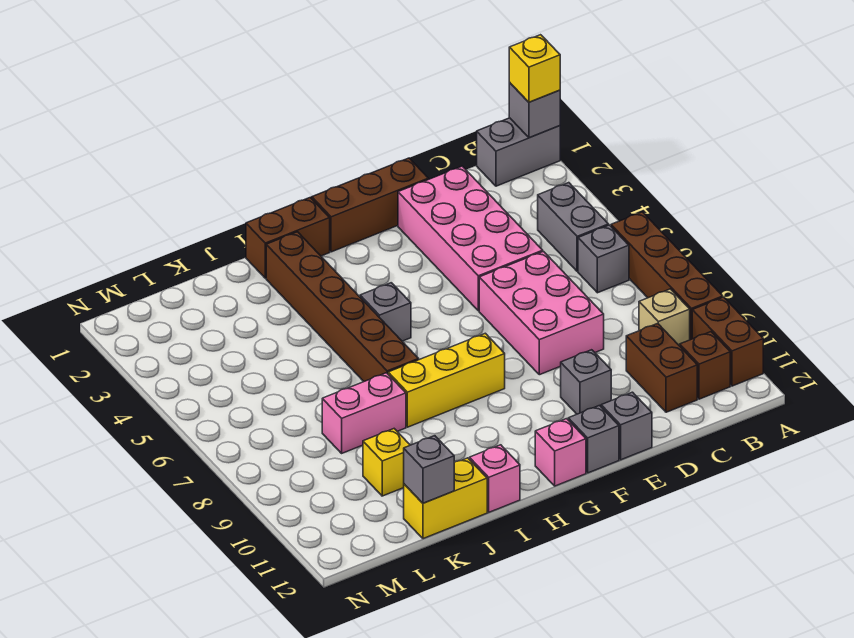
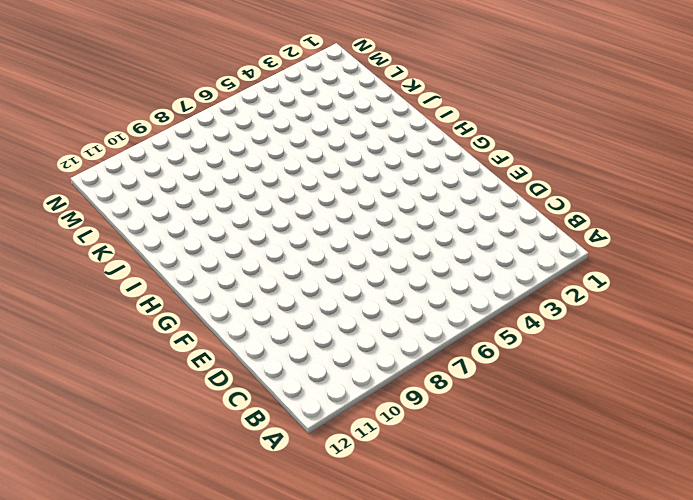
none -> grey brick A1:B1 level 1
none -> brown brick A6:A9 level 1
none -> brown brick A10:A11 level 1

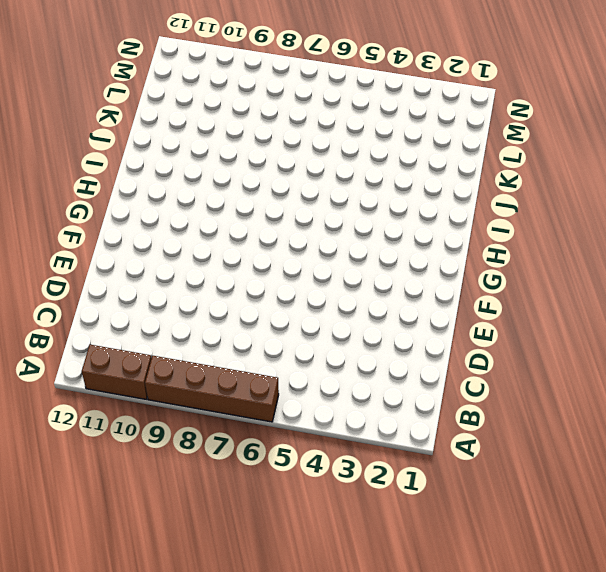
none -> grey brick A1:B1 level 1
none -> grey brick B4:B5 level 1
none -> grey brick B6 level 1

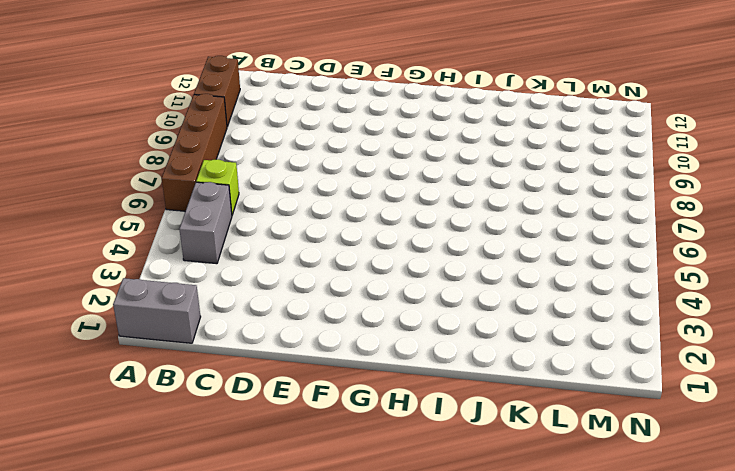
lime brick B6 level 1 -> grey brick B6 level 1
none -> tan brick B9 level 1
none -> brown brick B11 level 1
none -> brown brick C10:C11 level 1

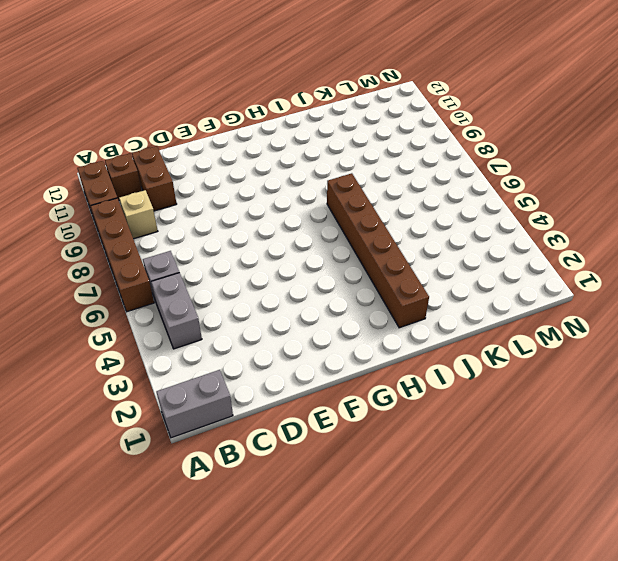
none -> pink brick D2:E5 level 1
none -> pink brick D6:E8 level 1
none -> brown brick E1:G1 level 1

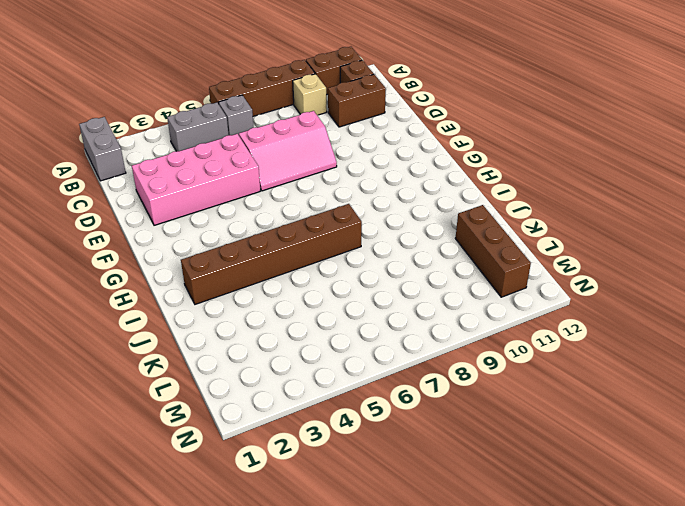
pink slope D6:E8 level 1 top D -> pink brick D6:E8 level 1
brown brick K11:M11 level 1 -> brown brick E1:G1 level 1
none -> grey brick E10 level 1
none -> grey brick E12 level 1
none -> grey brick F12 level 1

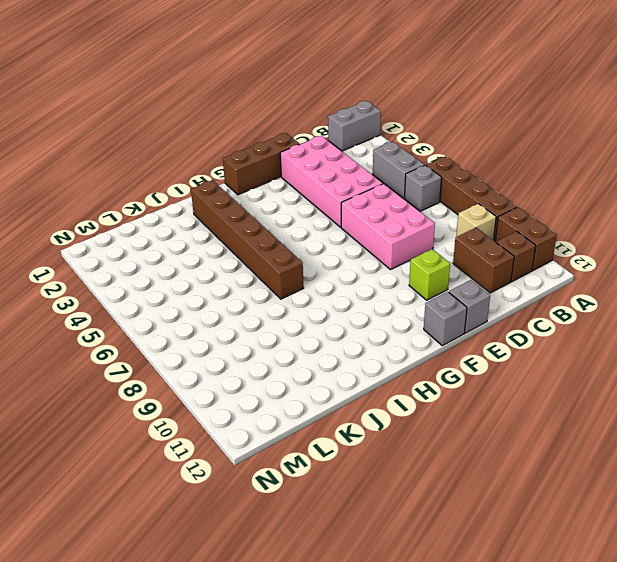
lime brick E10 level 1 -> grey brick E10 level 1
none -> yellow brick G8:I8 level 1
none -> pink brick G12 level 1
none -> brown brick H1:I1 level 1

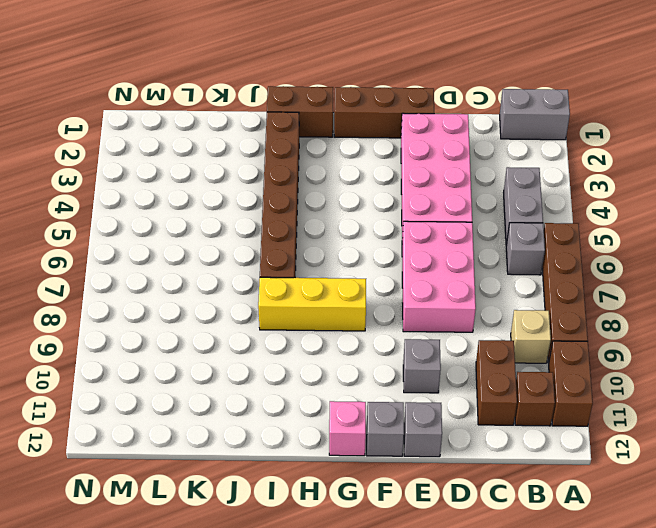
none -> grey brick H5 level 1
none -> pink brick I12 level 1
none -> pink brick J8:K8 level 1

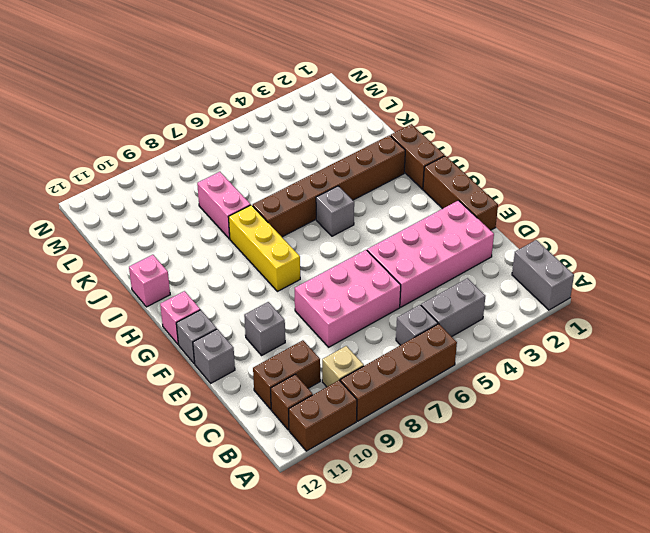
none -> yellow brick J12:K12 level 1
none -> yellow brick K10 level 1
none -> grey brick A1 level 2

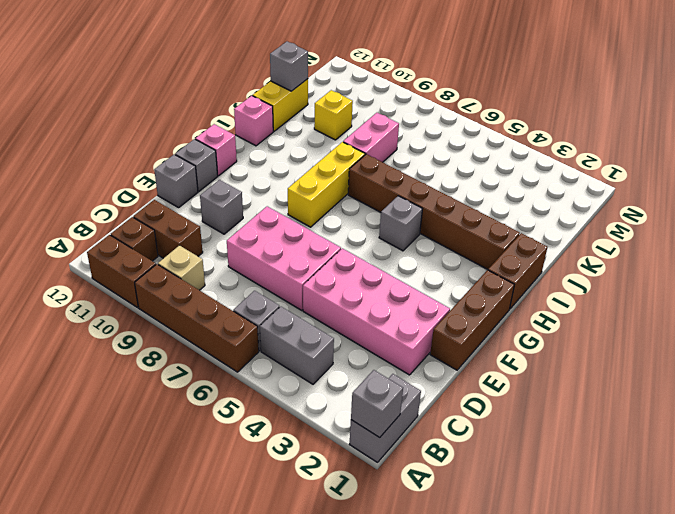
none -> yellow brick A1 level 3

